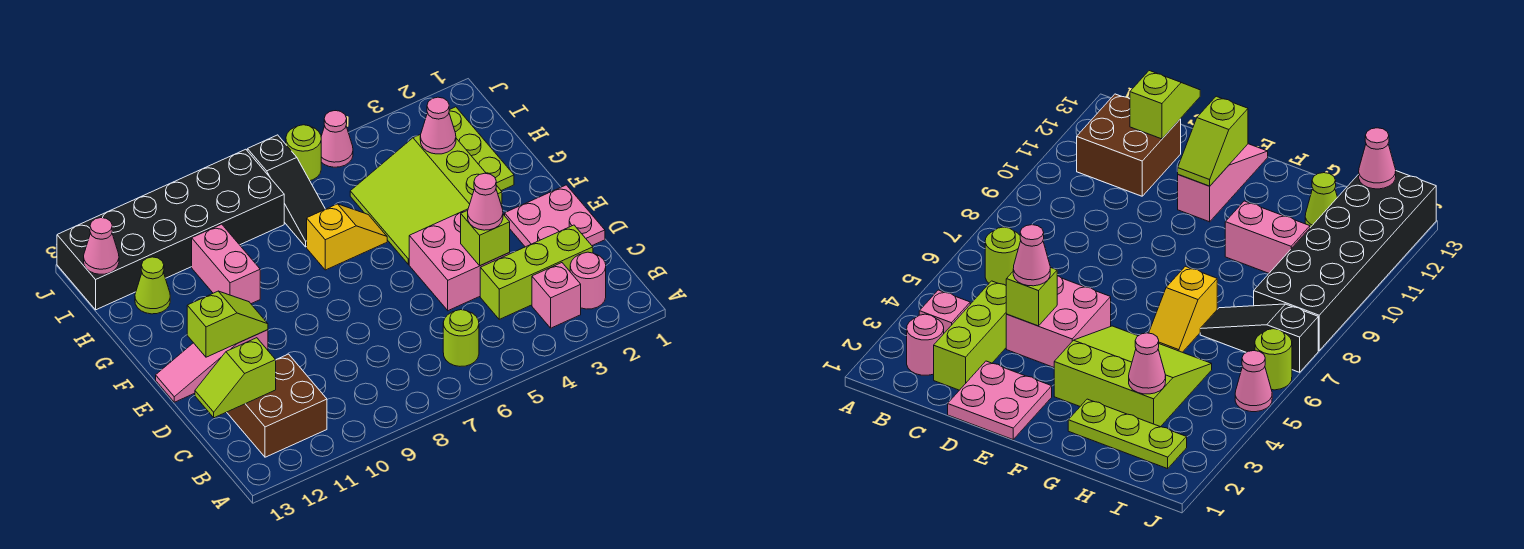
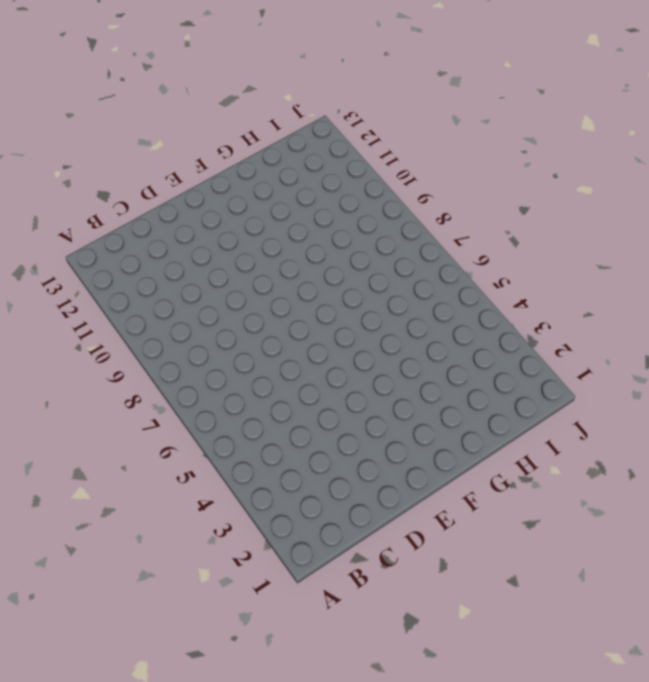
none -> pink round brick B2 level 1
none -> pink brick B3 level 1
none -> lime round brick B6 level 1

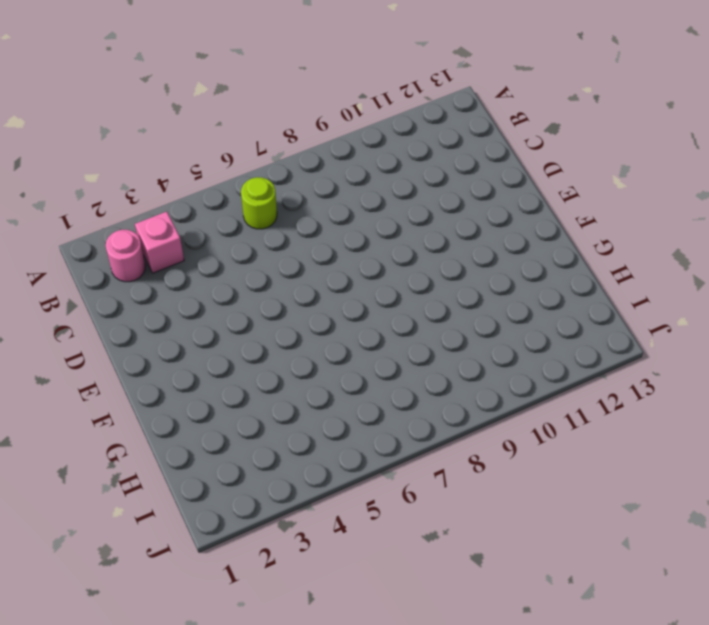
none -> brown brick B11:C12 level 1
none -> lime brick C2:C4 level 1
none -> pink plate D1:E2 level 1

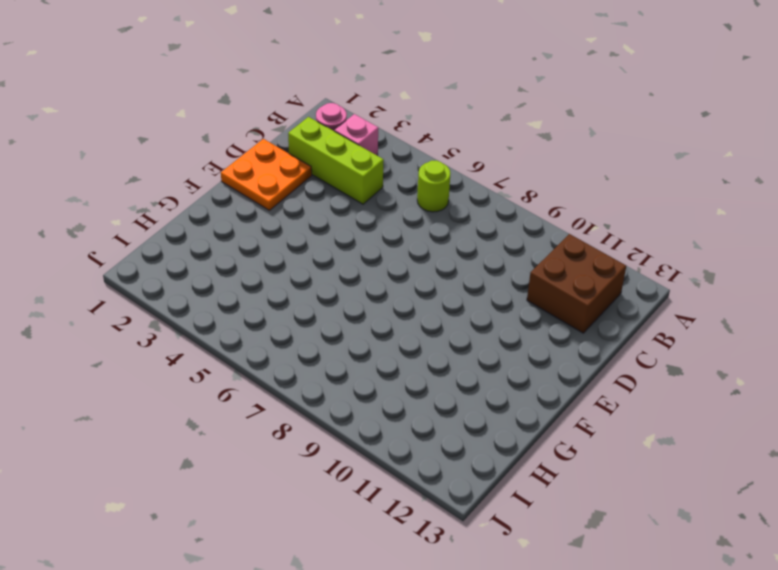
orange plate D1:E2 level 1 -> pink plate D1:E2 level 1
none -> pink brick D4:E5 level 1
none -> pink slope E11:E13 level 1 top 11
none -> lime slope F3:H5 level 1 top 3

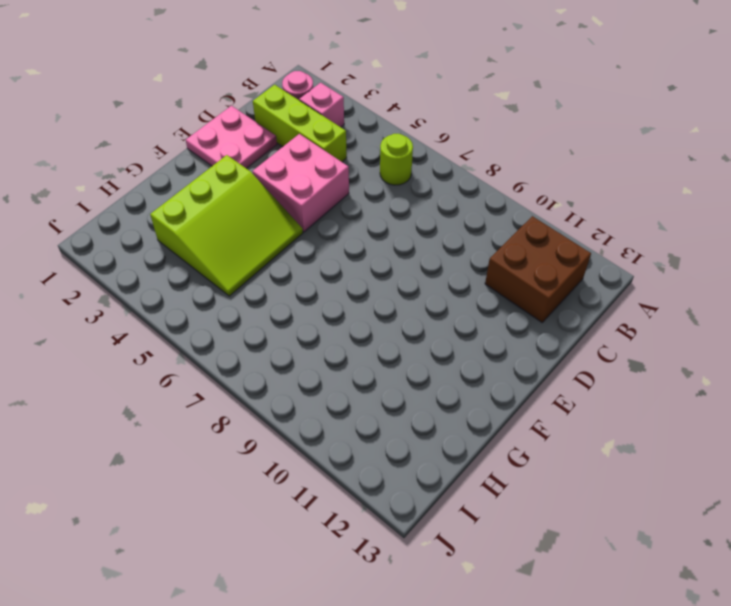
none -> pink slope E11:E13 level 1 top 11
none -> lime plate G2:I2 level 1
none -> yellow slope G6:G7 level 1 top 7

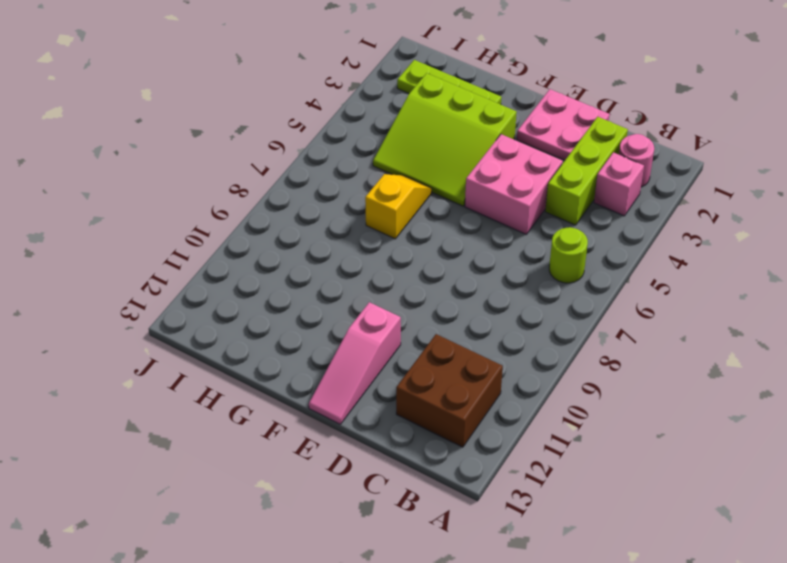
none -> pink brick G10:H10 level 1
none -> black slope H7:J7 level 1 top J
none -> lime cone H12 level 1

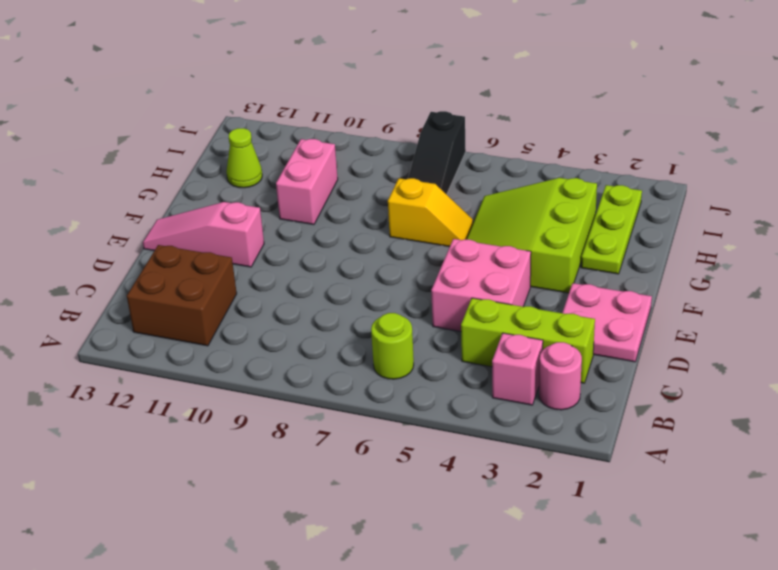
none -> black brick I8:J13 level 1
none -> pink cone J5 level 1
none -> lime round brick J6 level 1

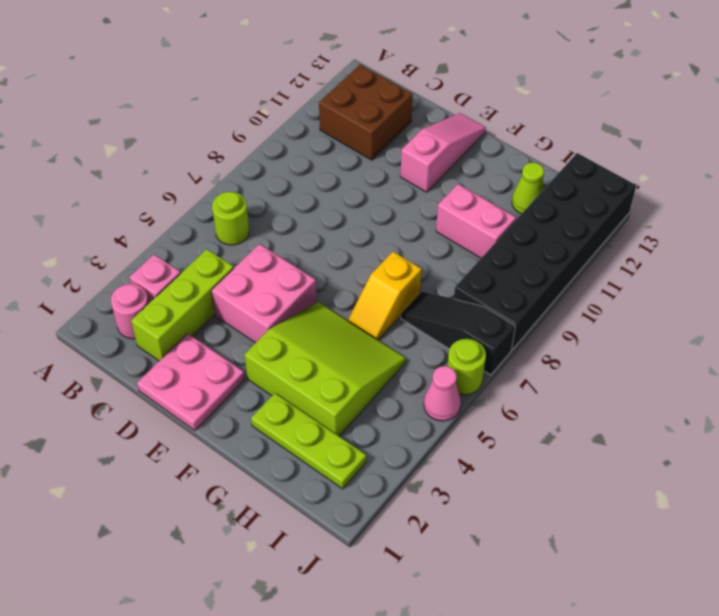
none -> lime slope C12:C13 level 2 top 12
none -> lime brick D4 level 2
none -> lime slope E11:E12 level 2 top 12

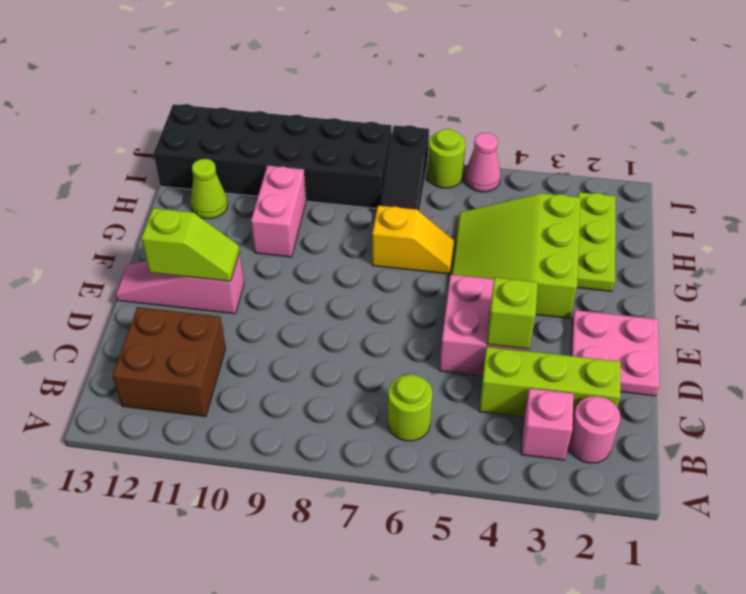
none -> lime slope C12:C13 level 2 top 12
none -> pink cone H3 level 2
none -> pink cone I13 level 2

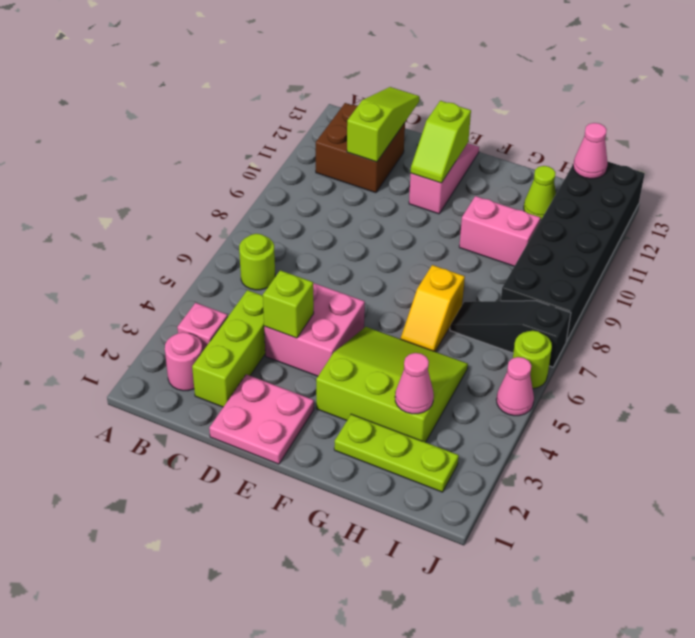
lime slope C11:C13 level 2 top 11 -> lime slope C12:C13 level 2 top 12
none -> pink cone D4 level 3

